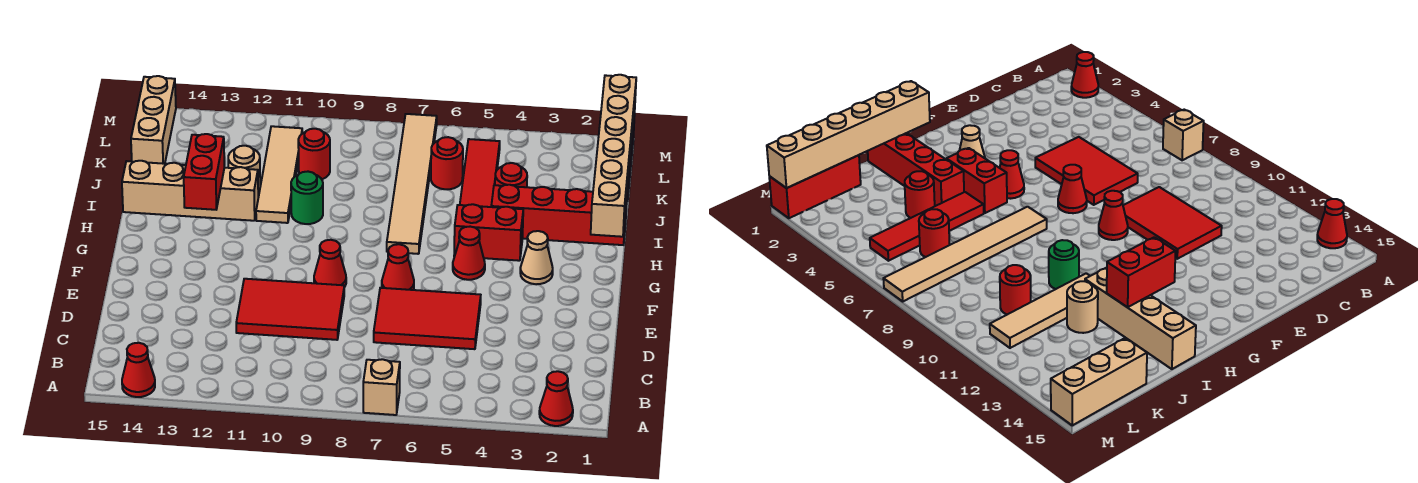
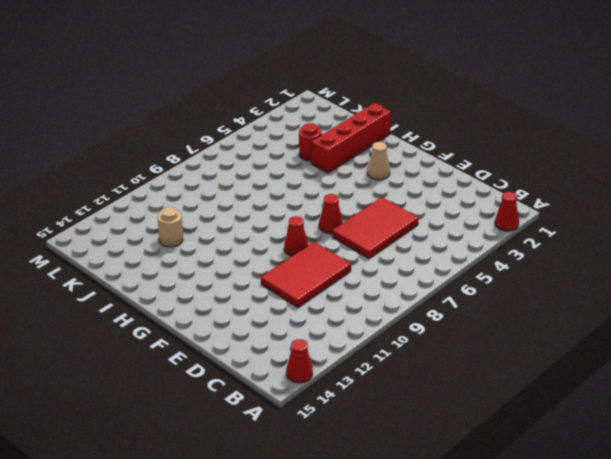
none -> tan brick A7 level 1
none -> red cone G5 level 1
none -> red brick H4:H5 level 1

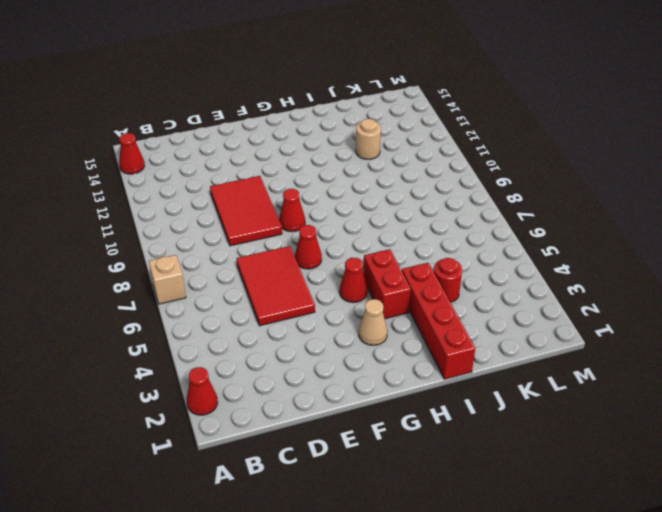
none -> tan tile H7:M7 level 1
none -> red tile I5:L5 level 1
none -> green round brick I10 level 1

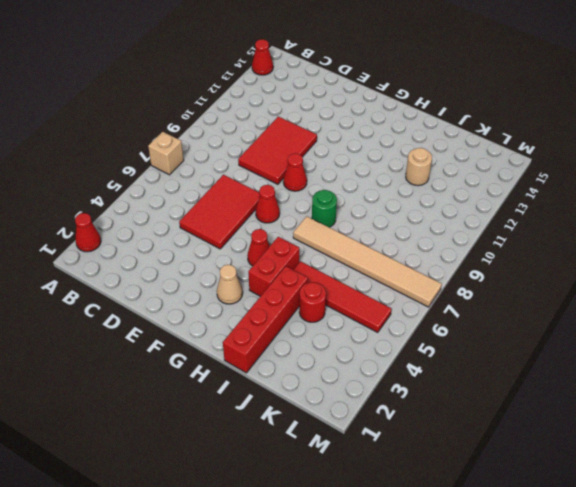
green round brick H8 level 1 -> green round brick I10 level 1
none -> tan tile I11:L11 level 1
none -> tan brick I12:I15 level 1
none -> red brick K1:M1 level 1

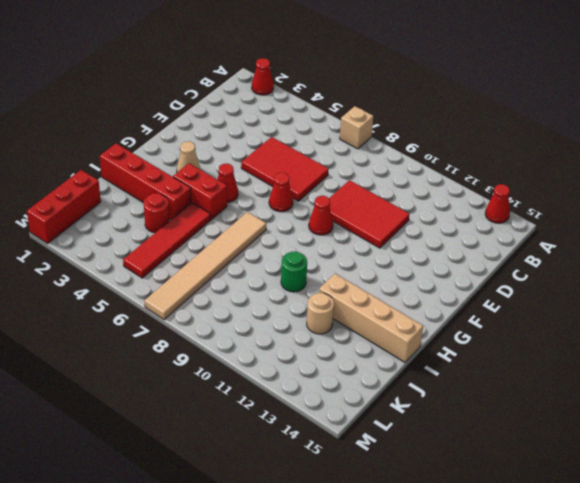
none -> tan tile I11:L11 level 1
none -> red round brick K6 level 1
none -> red round brick K10 level 1

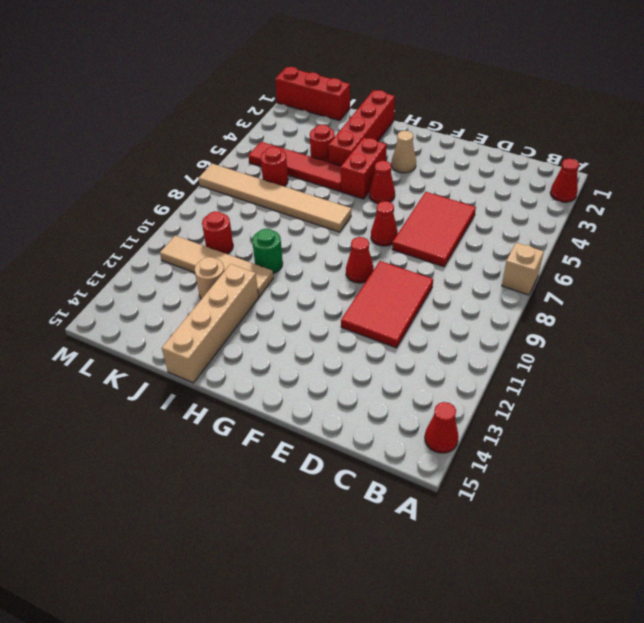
none -> tan brick K15:M15 level 1
none -> tan brick H1:M1 level 2
none -> red brick H13:I13 level 2

